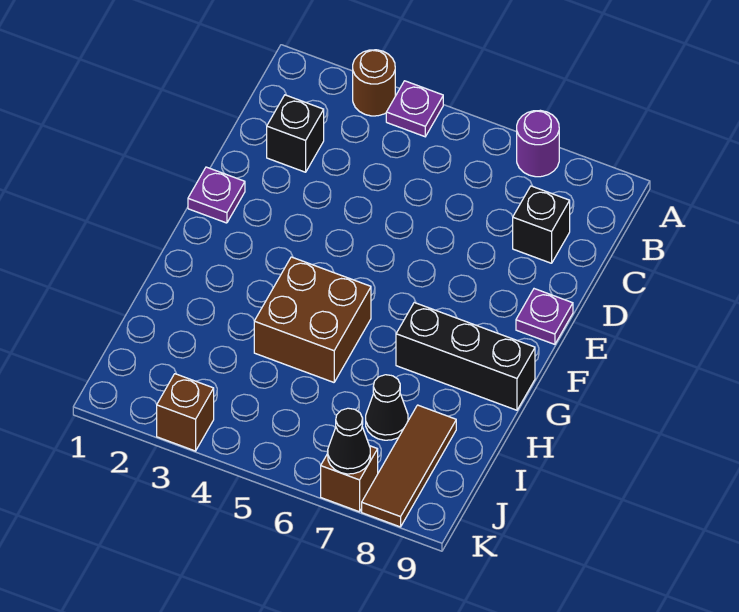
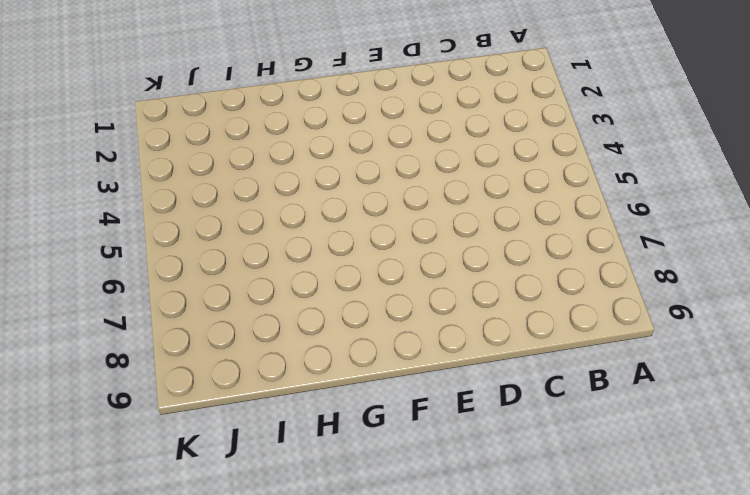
none -> brown round brick A3 level 1
none -> purple plate A4 level 1
none -> purple round brick A7 level 1

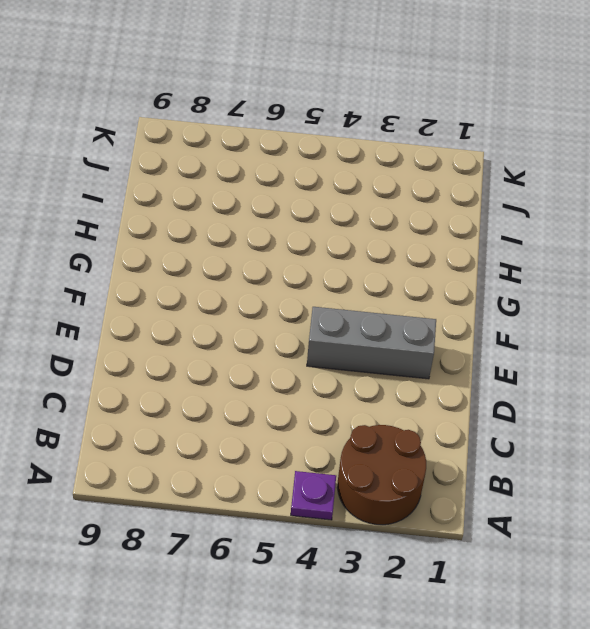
brown round brick A2:B3 level 1 -> brown round brick A3 level 1
grey brick E2:E4 level 1 -> none
none -> purple round brick A7 level 1
none -> black brick C2 level 1
none -> black brick C8 level 1

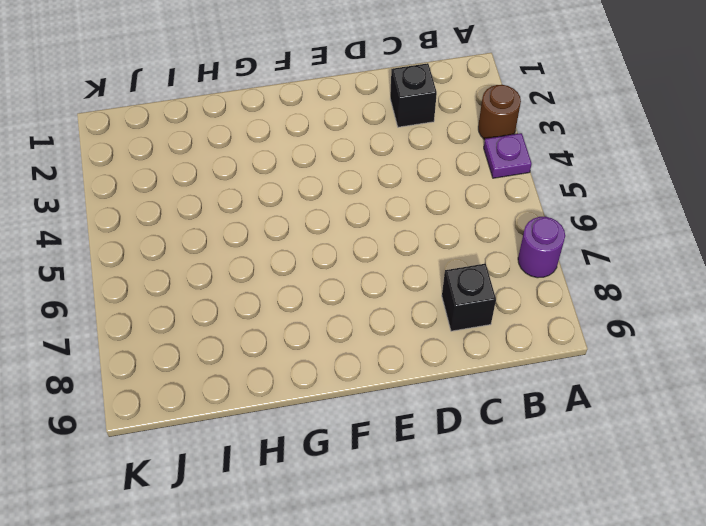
none -> purple plate E1 level 1
none -> purple plate E9 level 1
none -> brown brick G4:H5 level 1

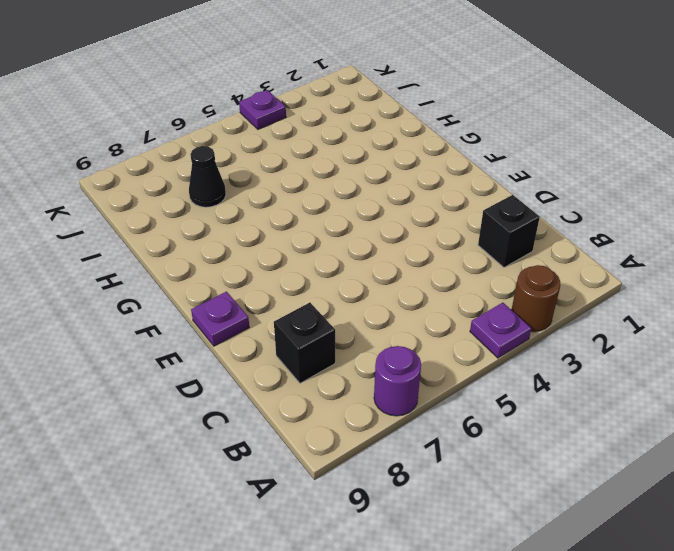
purple plate K4 level 1 -> purple plate E1 level 1
none -> brown brick G4:H5 level 1
none -> black brick G7:G9 level 1
none -> brown tile I8:K8 level 1

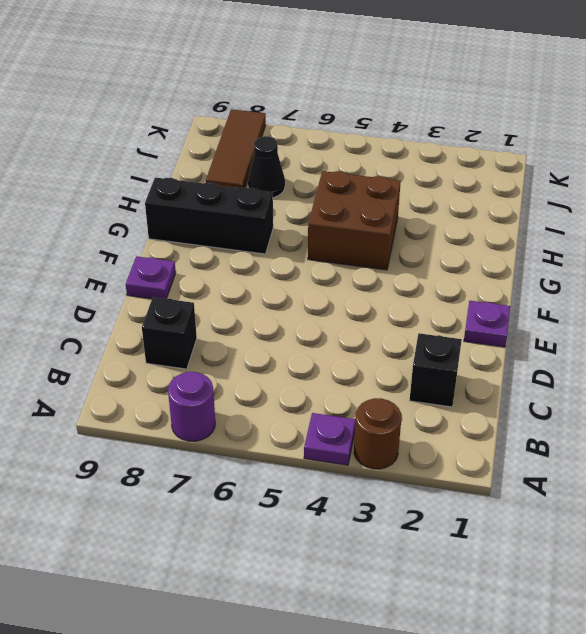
none -> brown brick K3 level 1
none -> brown brick K7 level 1
none -> black cone K7 level 2

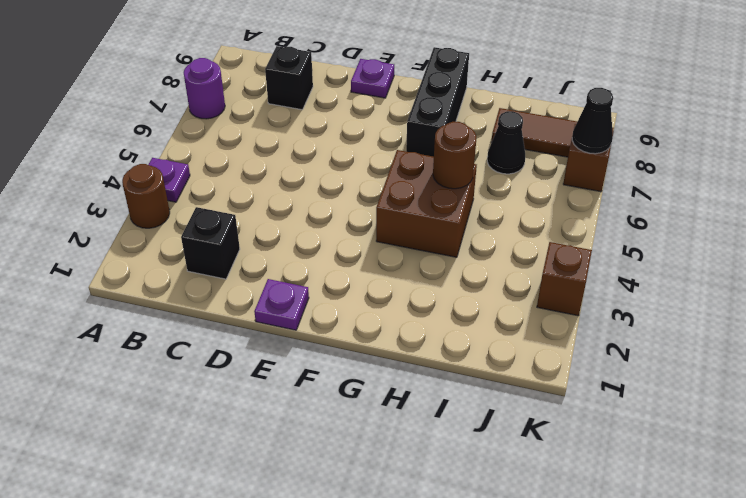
brown round brick H5 level 2 -> none

